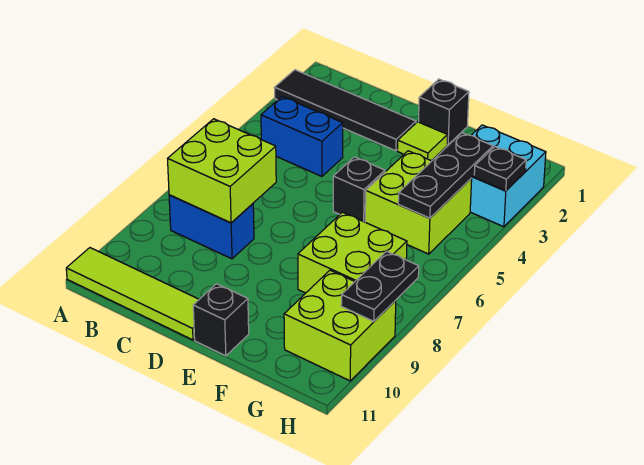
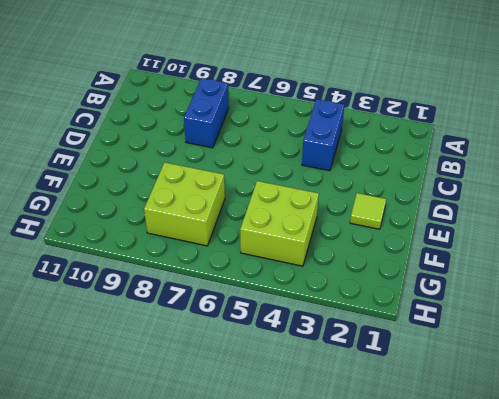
none -> black tile A2:D2 level 1
none -> lime tile A11:D11 level 1
none -> black brick E1 level 1

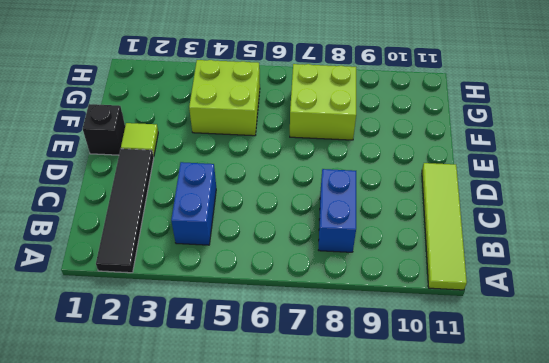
none -> black brick E5 level 1
none -> black brick E11 level 1
none -> cyan brick G2:H3 level 1

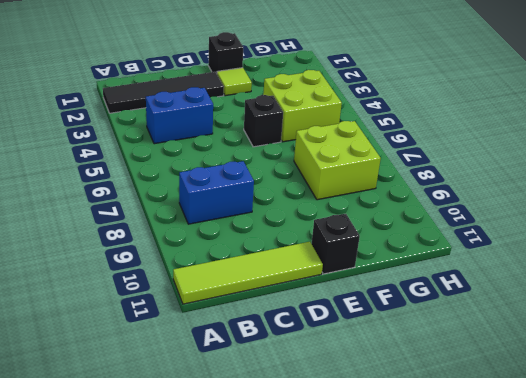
none -> cyan brick G2:H3 level 1
none -> lime brick G9:H10 level 1
none -> lime brick B7:C8 level 2

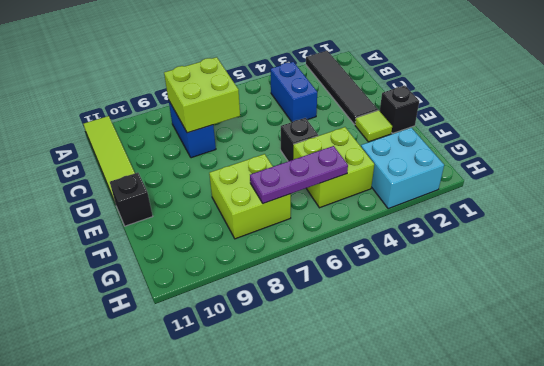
purple plate G5:G7 level 2 -> black plate G3:G5 level 2
none -> lime brick G9:H10 level 1
none -> black plate H3 level 2
none -> black plate H8:H9 level 2

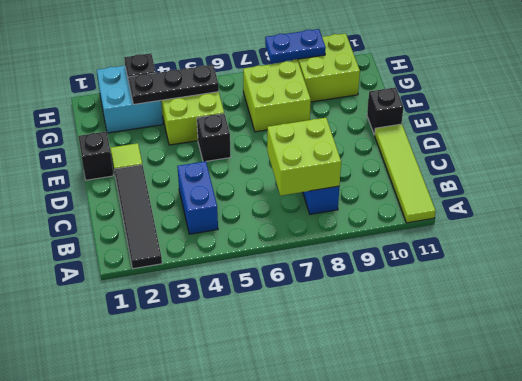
blue plate H8:H9 level 2 -> black plate H8:H9 level 2

